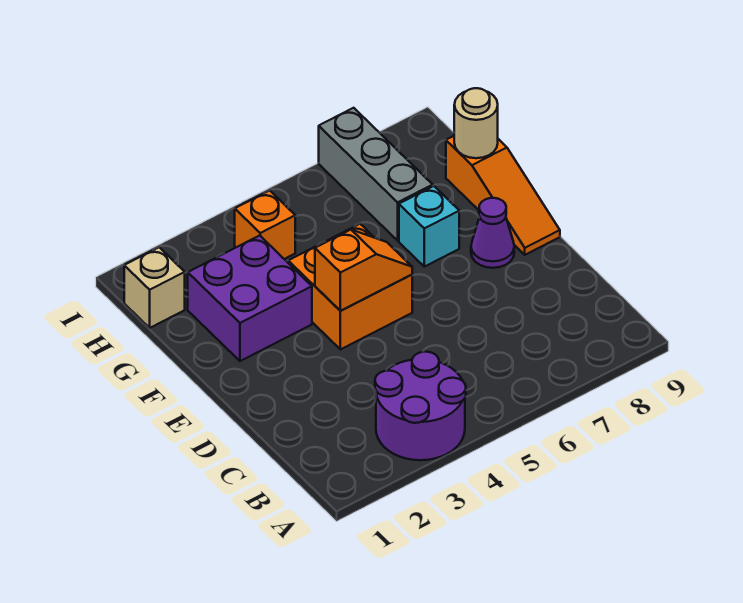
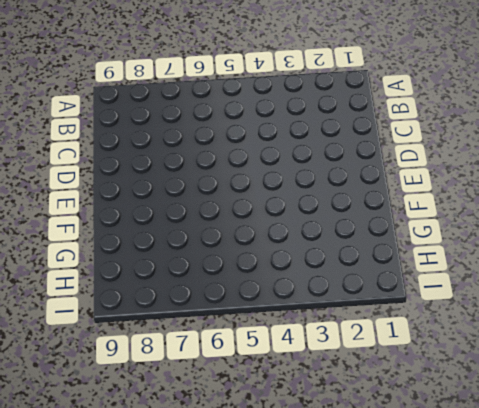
none -> purple round brick A3:B4 level 1
none -> orange brick E4:F5 level 1

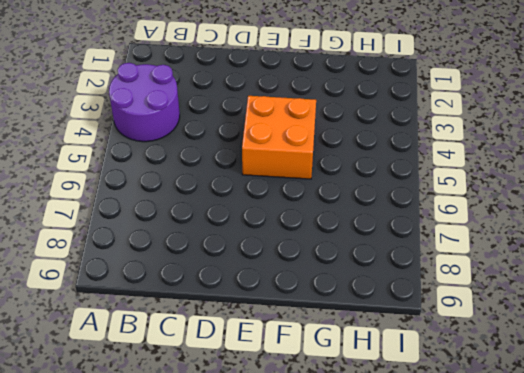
none -> purple cone E8 level 1
none -> orange slope E9:G9 level 1 top G

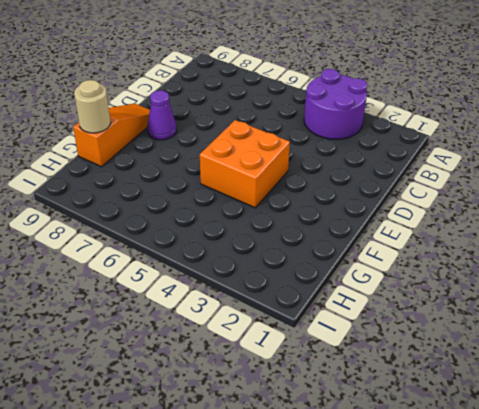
none -> purple brick F2:G3 level 1
none -> cyan brick F7 level 1

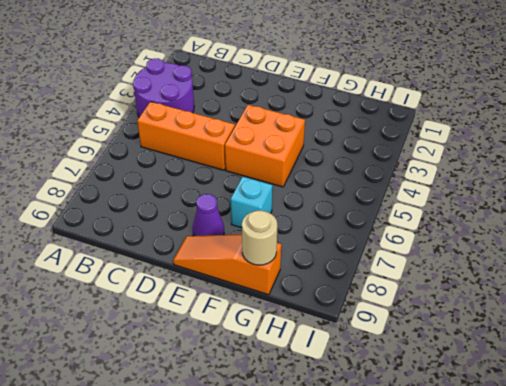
orange brick B5:D5 level 1 -> none
none -> purple brick F2:G3 level 1
none -> grey brick G7:I7 level 1

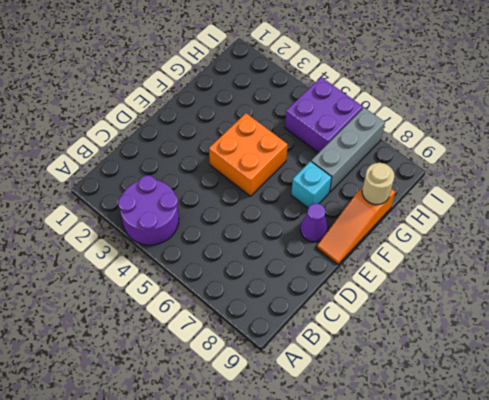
purple brick H5:I6 level 1 -> purple brick F2:G3 level 1
none -> tan brick H1 level 1
none -> orange brick H4 level 1

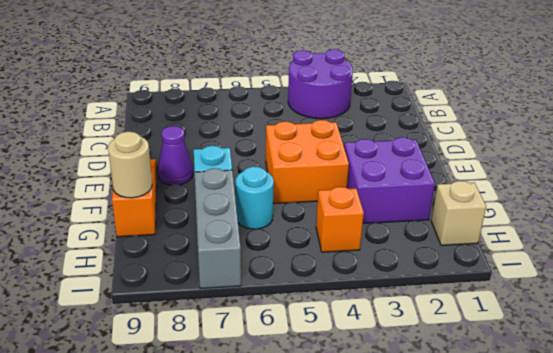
cyan round brick G6 level 1 -> none
none -> orange slope E4:E5 level 2 top 4

